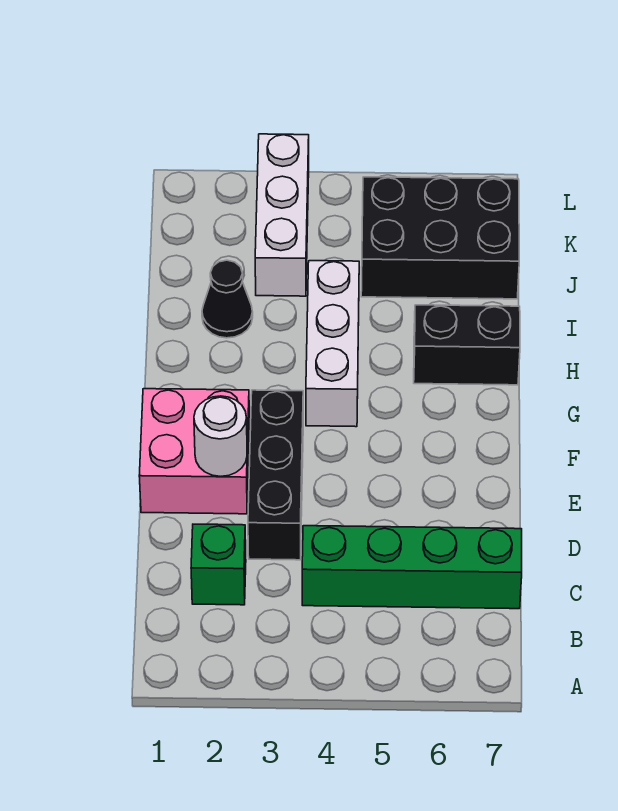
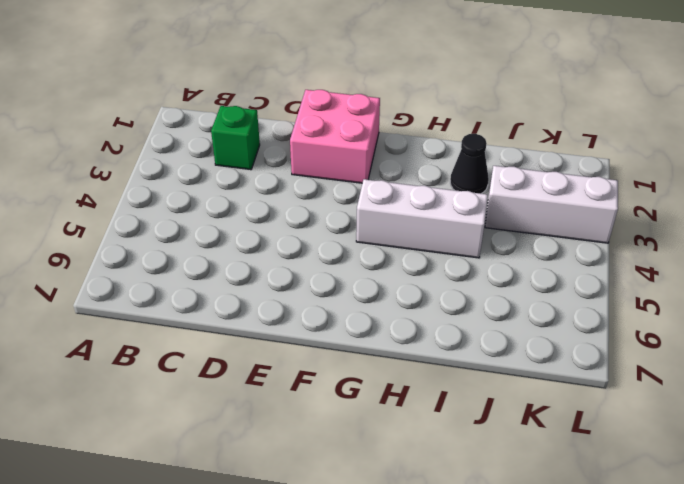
none -> green brick C4:C7 level 1
none -> black brick D3:F3 level 1

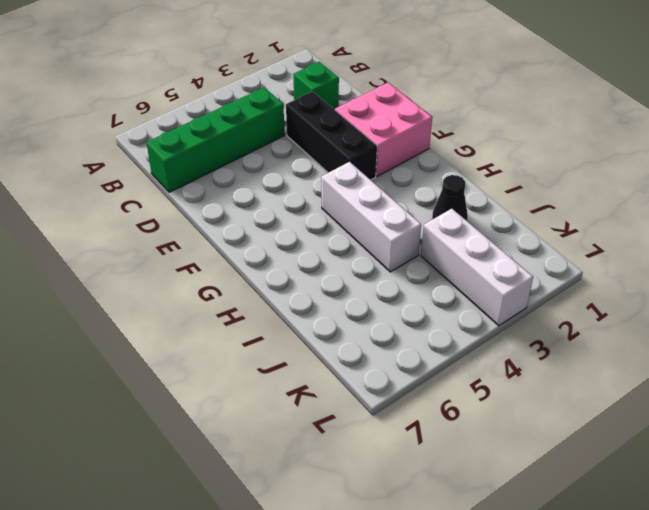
none -> black brick H6:H7 level 1
none -> black brick J5:K7 level 1

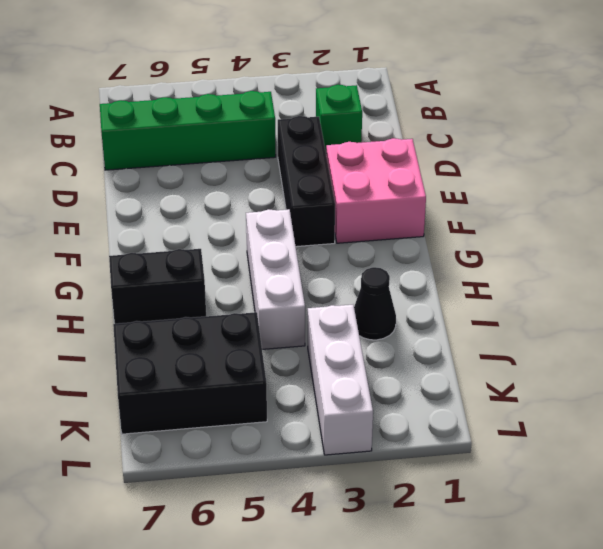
none -> white round brick E2 level 2

